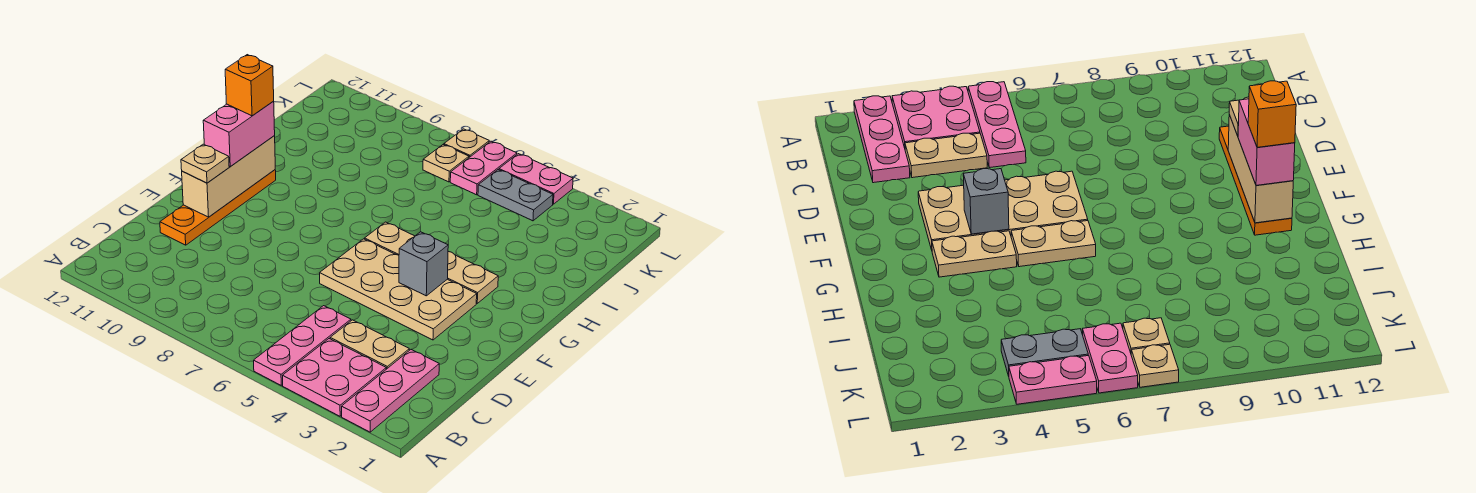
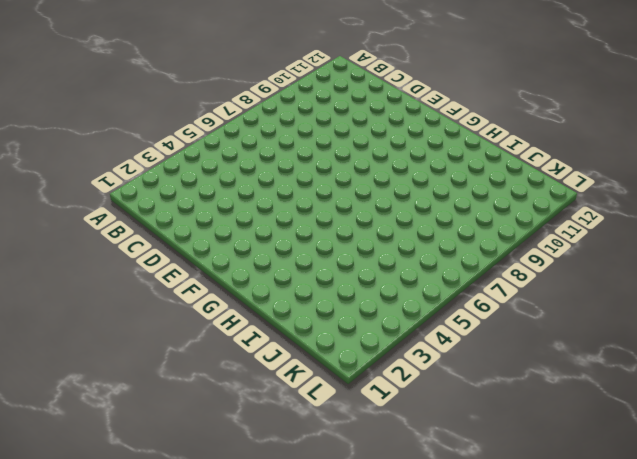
none -> pink plate A2:C2 level 1
none -> pink plate A3:B4 level 1
none -> pink plate A5:C5 level 1

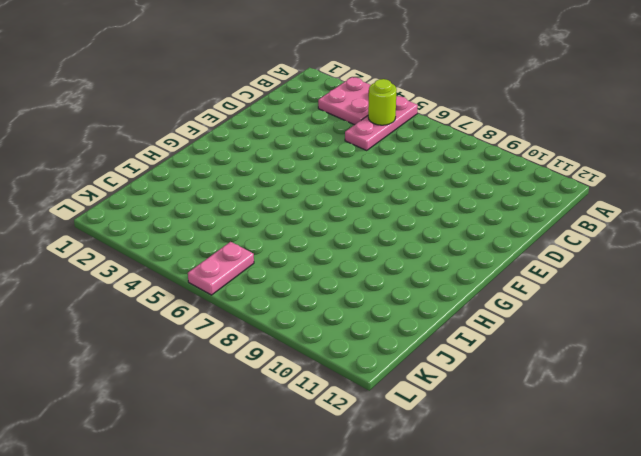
lime round brick B5 level 2 -> none
none -> pink plate A2:C2 level 1
none -> tan plate C3:C4 level 1
none -> orange plate D11:G11 level 1

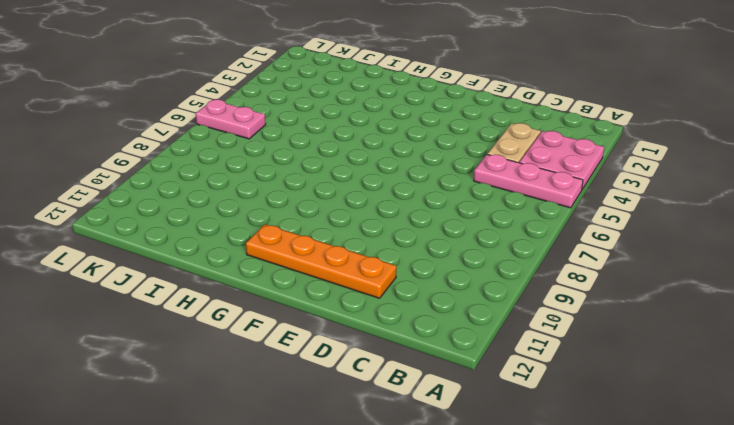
none -> pink plate A2:C2 level 1
none -> tan plate E3:F6 level 1
none -> tan plate G3:G4 level 1

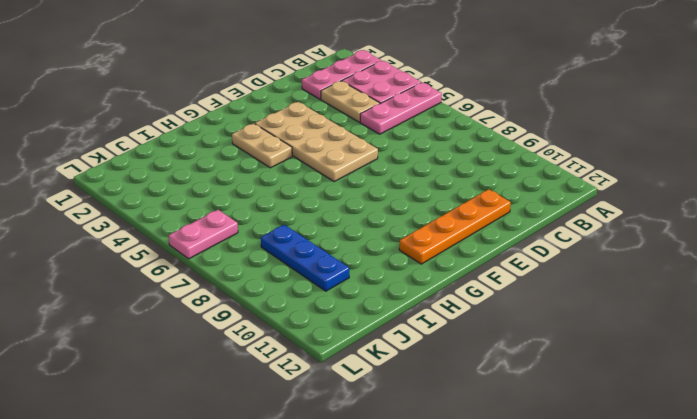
blue plate J8:J10 level 1 -> none
none -> tan plate G5:G6 level 1
none -> grey plate K4:K5 level 1
none -> tan plate K7 level 1

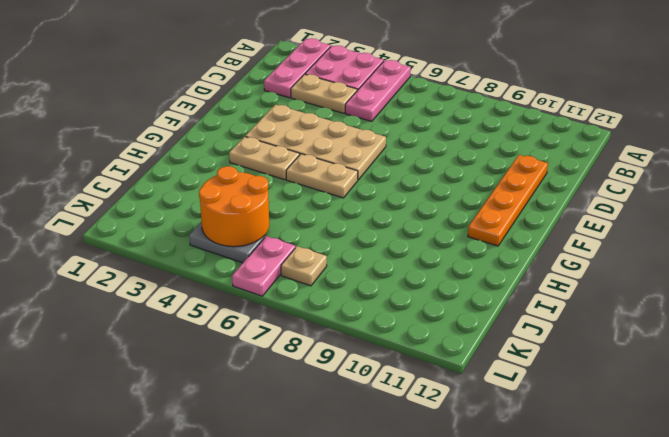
orange round brick J4:K5 level 2 -> none
none -> pink plate L4:L5 level 1
none -> tan plate L7 level 1
none -> tan brick E11:G11 level 2

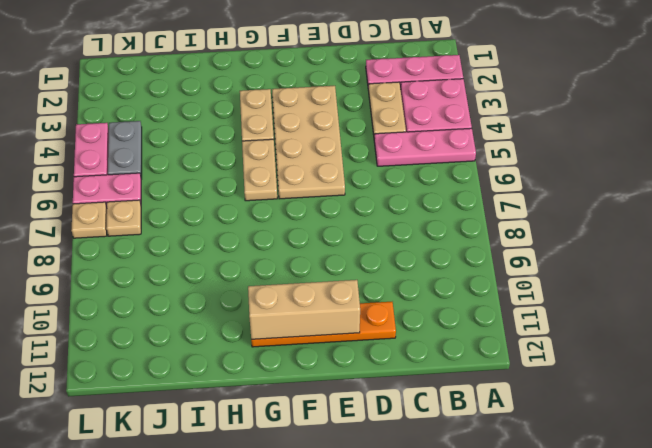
none -> grey brick F4 level 2
none -> tan plate E11 level 3
none -> pink brick F11:G11 level 3

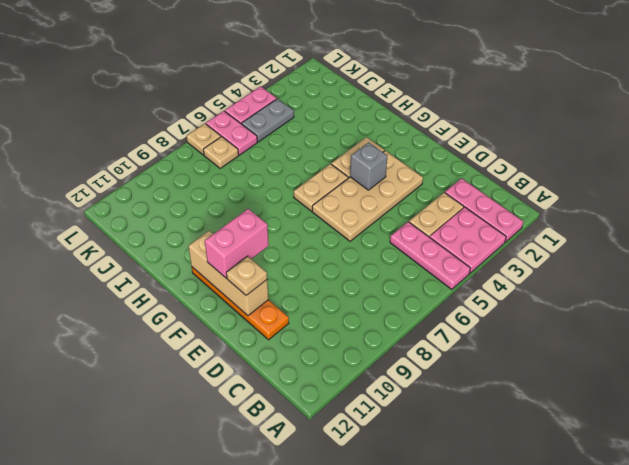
pink brick F10:F11 level 3 -> pink brick F11:G11 level 3
none -> orange brick G11 level 4

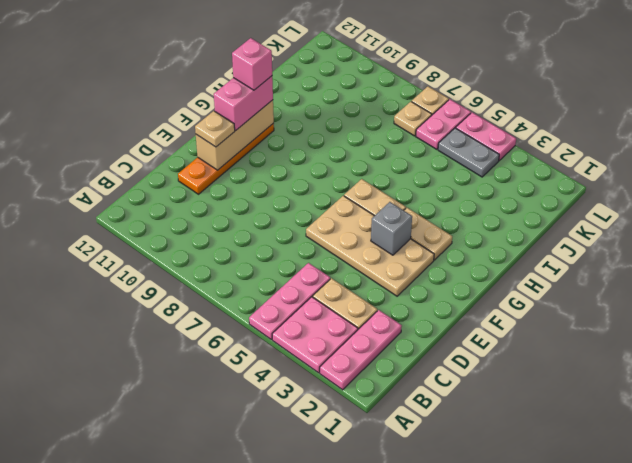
pink brick G11 level 4 -> orange brick G11 level 4

